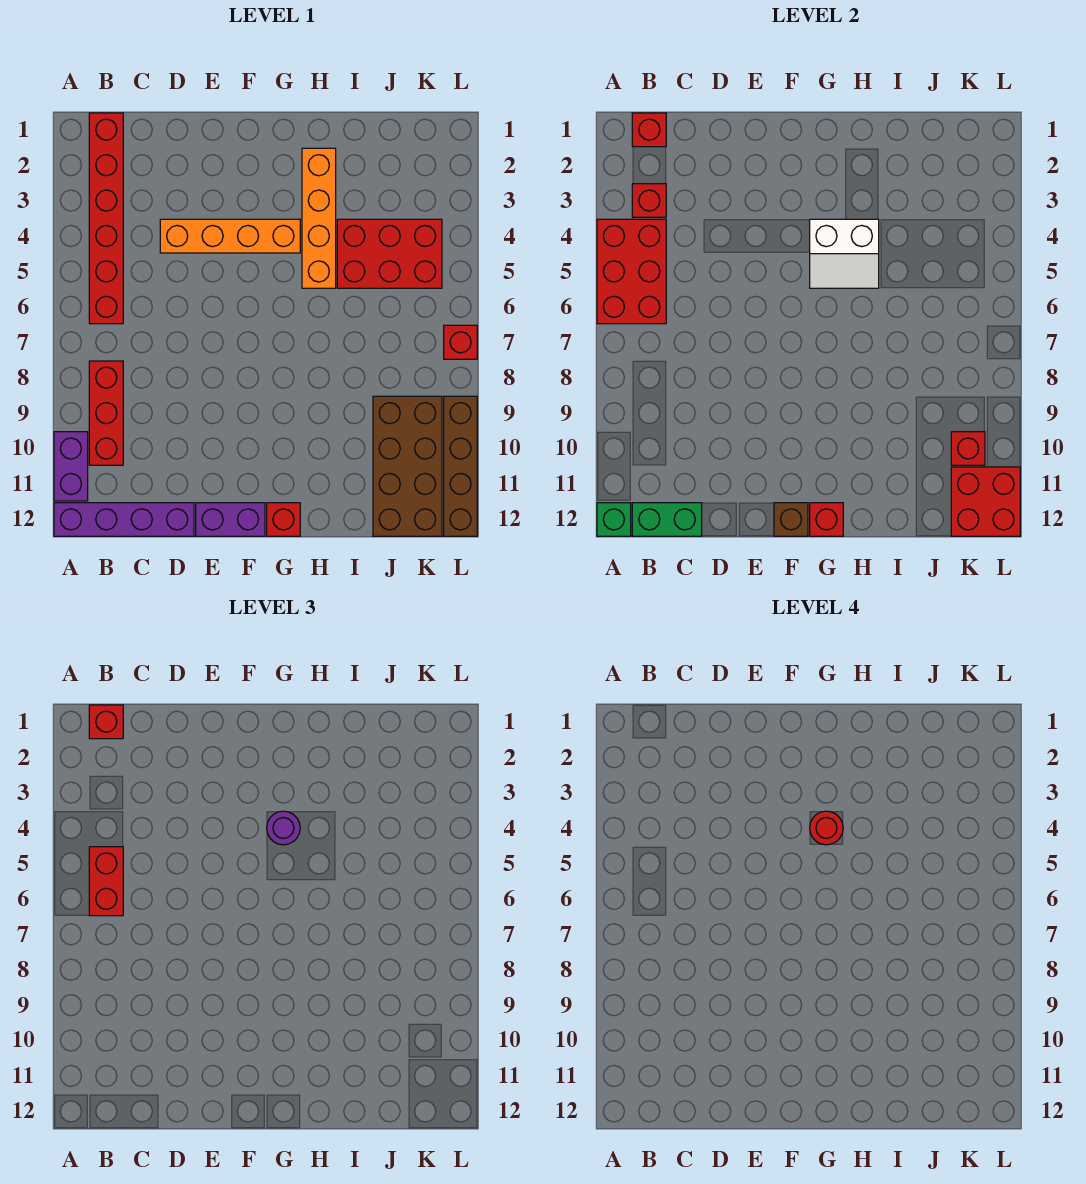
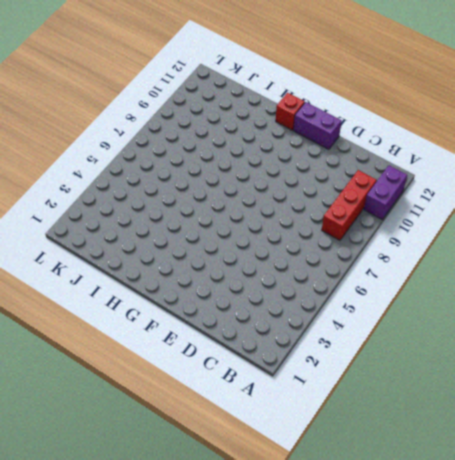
none -> purple brick A12:D12 level 1
none -> red brick B1:B6 level 1
none -> orange brick D4:G4 level 1

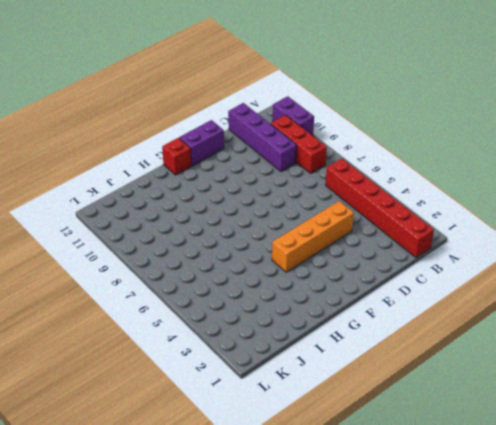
purple brick C9:C12 level 1 -> purple brick A12:D12 level 1
none -> orange brick H2:H5 level 1
none -> red brick I4:K5 level 1
none -> brown brick J9:K12 level 1

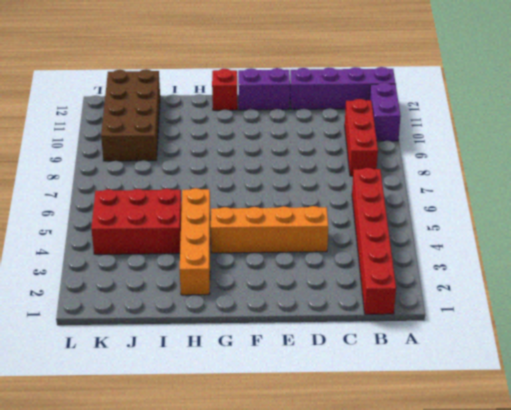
none -> red brick L7 level 1
none -> brown brick L9:L12 level 1
none -> red brick A4:B6 level 2

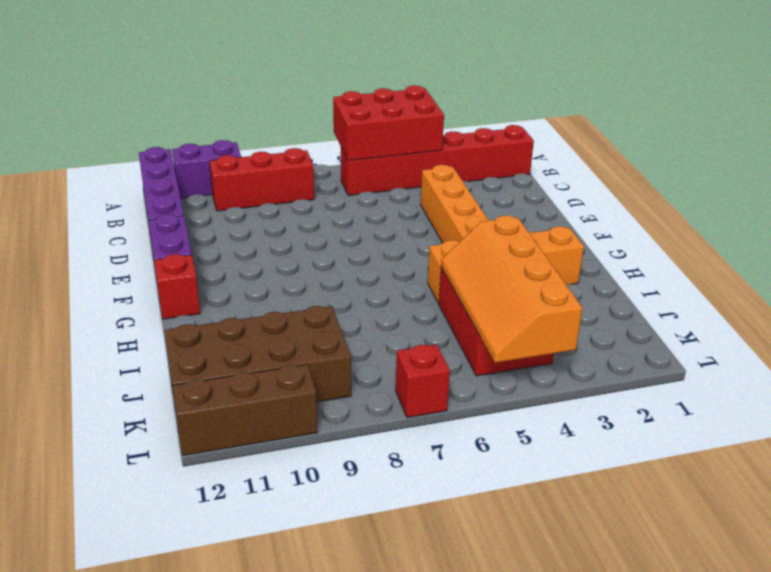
orange slope I4:L5 level 2 top 4 -> none
brown brick L10:L12 level 1 -> brown brick L9:L12 level 1
none -> green brick A12 level 2
none -> red brick B1 level 2
none -> red brick B3 level 2

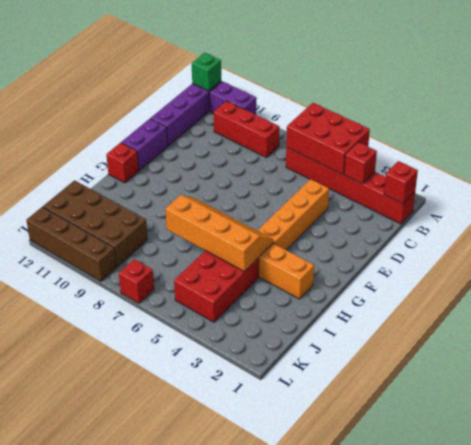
orange slope H4:I7 level 2 top I -> white slope G4:H5 level 2 top 4
none -> green brick B12:C12 level 2
none -> brown brick F12 level 2
none -> red brick G12 level 2

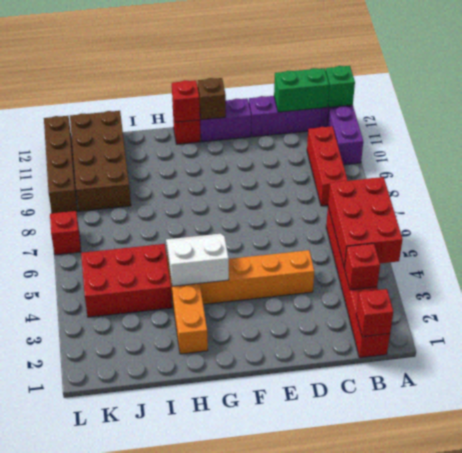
none -> red brick K10 level 2
none -> red brick K11:L12 level 2
none -> red brick B1 level 3

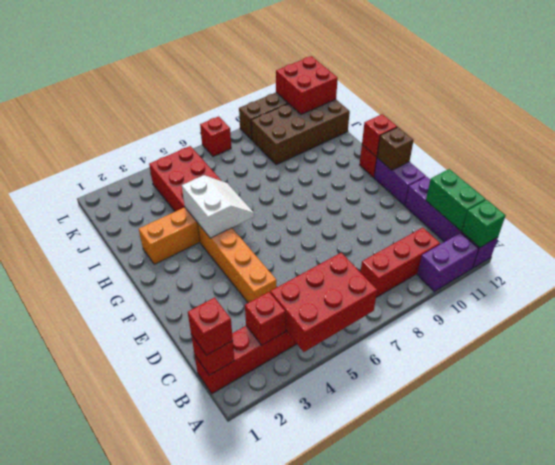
none -> red brick K10 level 2
none -> red brick B5:B6 level 3
none -> purple round brick G4 level 3

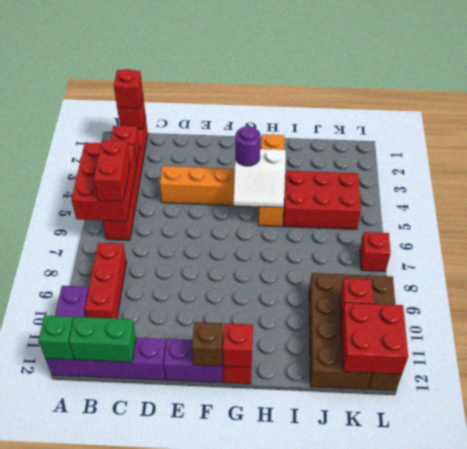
none -> red round brick G4 level 4

